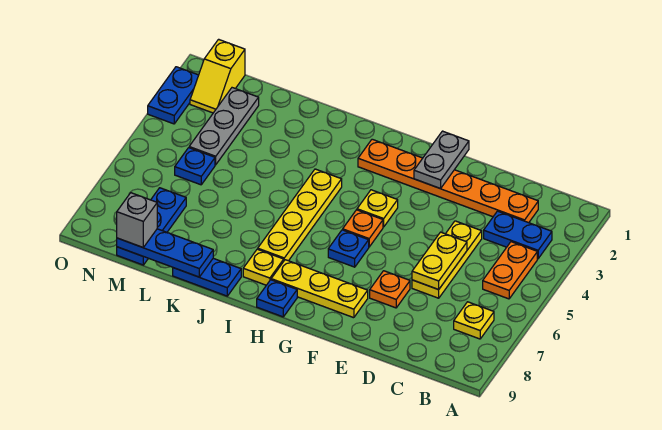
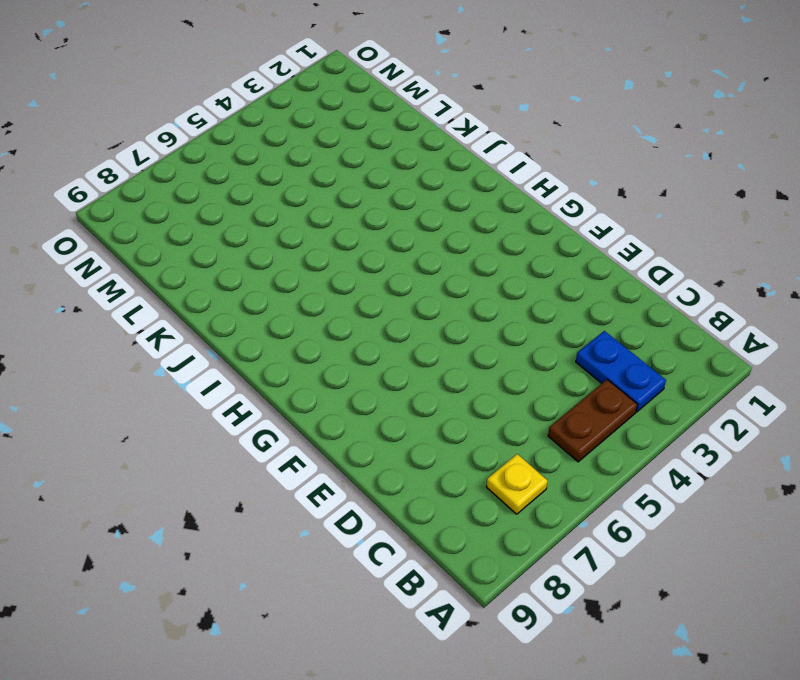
brown plate B4:B5 level 1 -> orange plate B4:B5 level 1
none -> orange plate C2:H2 level 1
none -> yellow plate D4:D6 level 1
none -> orange plate E7 level 1

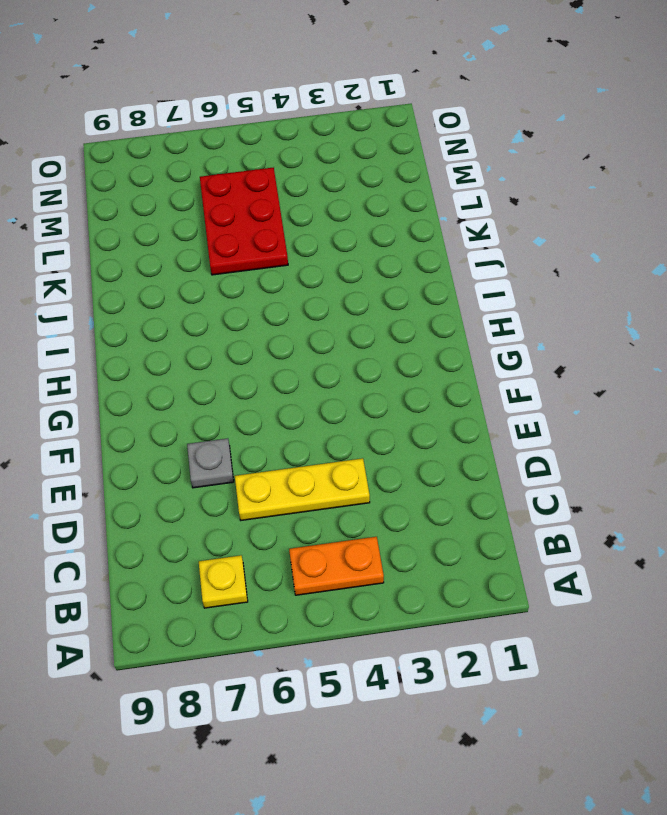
grey plate E7 level 1 -> orange plate E7 level 1
red plate K5:M6 level 1 -> blue plate M5 level 1
none -> blue plate B3:C3 level 1
none -> orange plate C2:H2 level 1
none -> yellow plate F8:H8 level 1

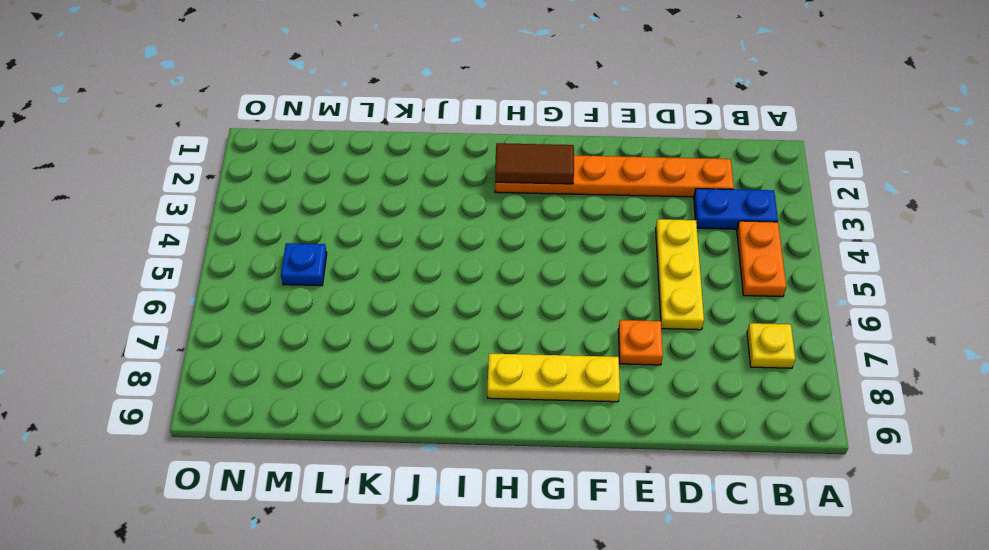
brown tile G2:H2 level 2 -> none
none -> yellow plate G4 level 1
none -> orange plate G5 level 1
none -> blue plate G6 level 1

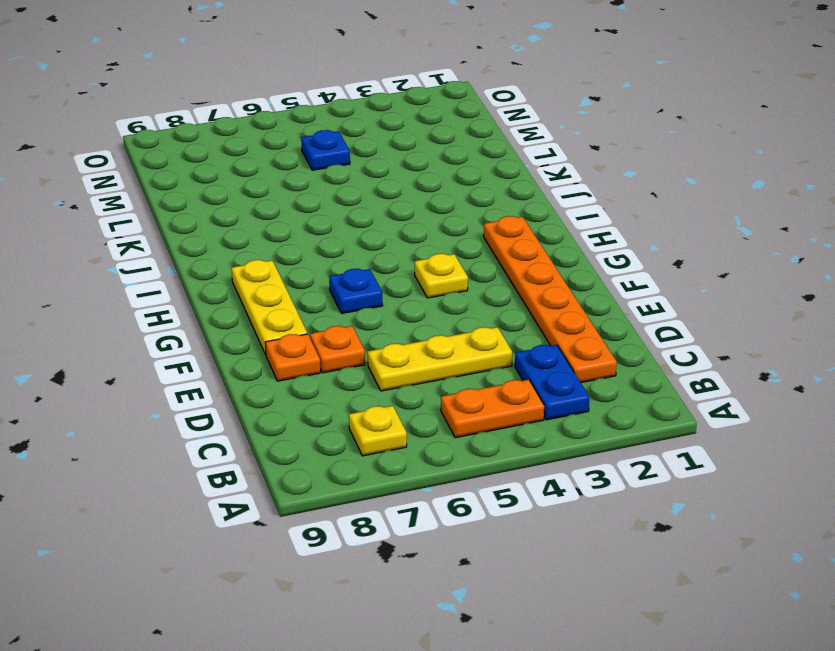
orange plate E8 level 1 -> orange plate G5 level 1
none -> blue plate H9 level 1
none -> yellow plate I4:I7 level 1
none -> yellow plate I8 level 1

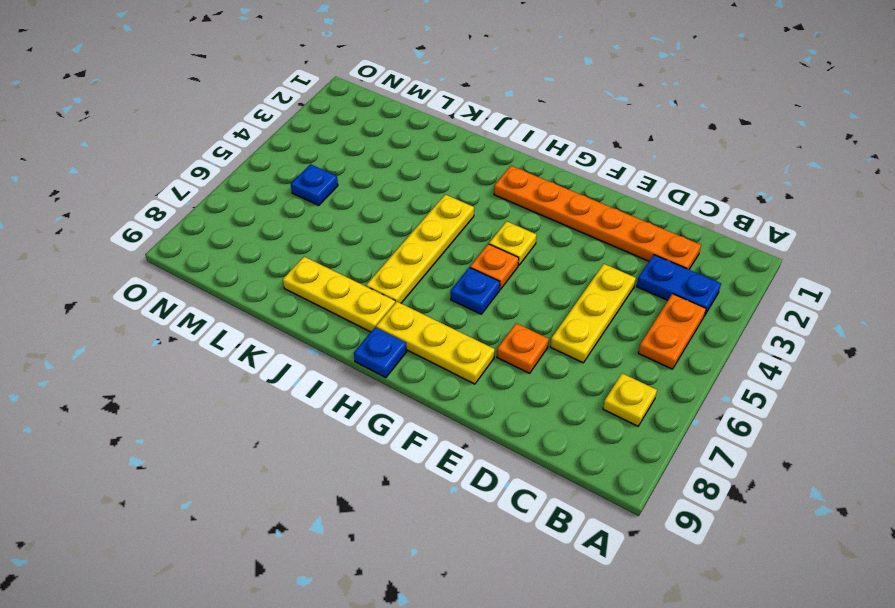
yellow plate I8:K8 level 1 -> yellow plate I8 level 1
none -> blue plate J9:K9 level 1
none -> grey plate M2:M4 level 1
none -> blue plate M7:M9 level 1

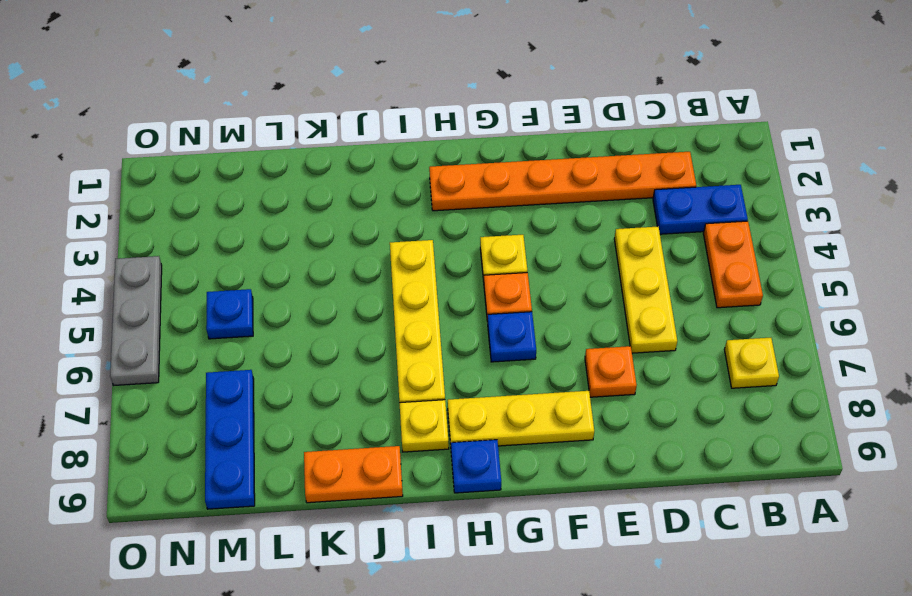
orange plate J9:K9 level 1 -> blue plate J9:K9 level 1
grey plate O4:O6 level 1 -> grey plate M2:M4 level 1
none -> yellow slope N1:N2 level 1 top 1
none -> blue plate O2:O3 level 1
none -> yellow plate D5:D6 level 2

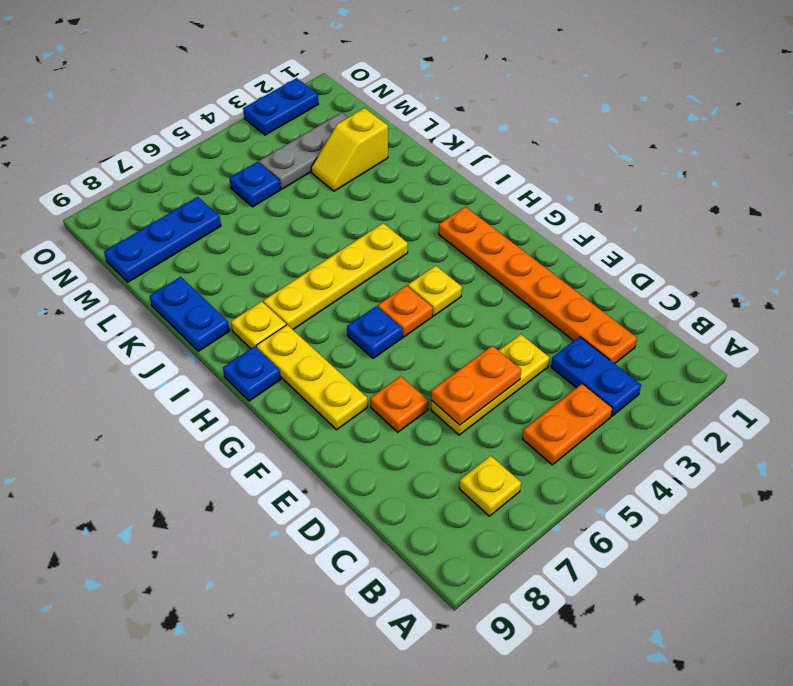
orange plate D5:D6 level 2 -> yellow plate D5:D6 level 2
yellow slope L2:L3 level 1 top 2 -> yellow slope N1:N2 level 1 top 1
none -> grey plate F1:F2 level 2
none -> blue plate K9:M9 level 2
none -> grey brick M9 level 3

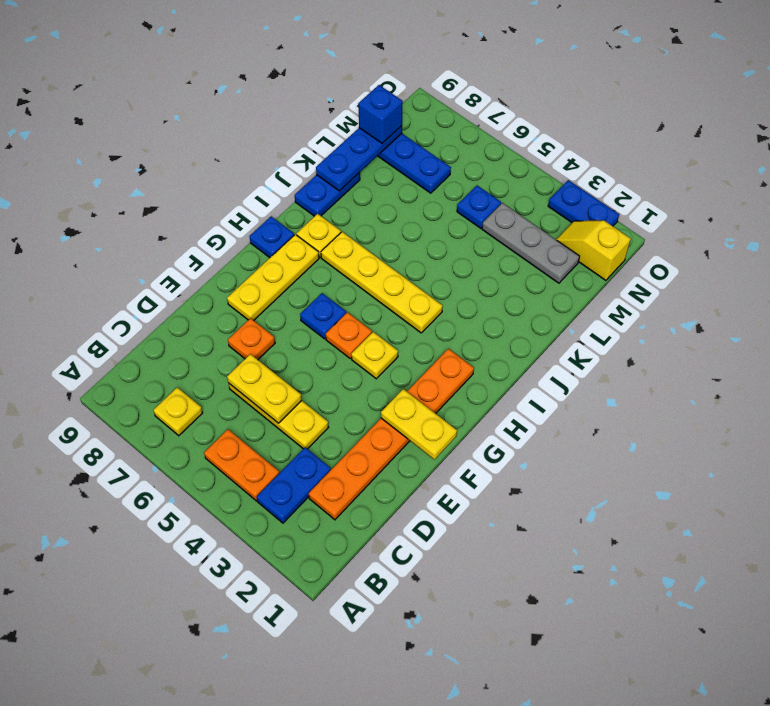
yellow plate F1:F2 level 2 -> grey plate F1:F2 level 2
blue brick M9 level 3 -> grey brick M9 level 3

